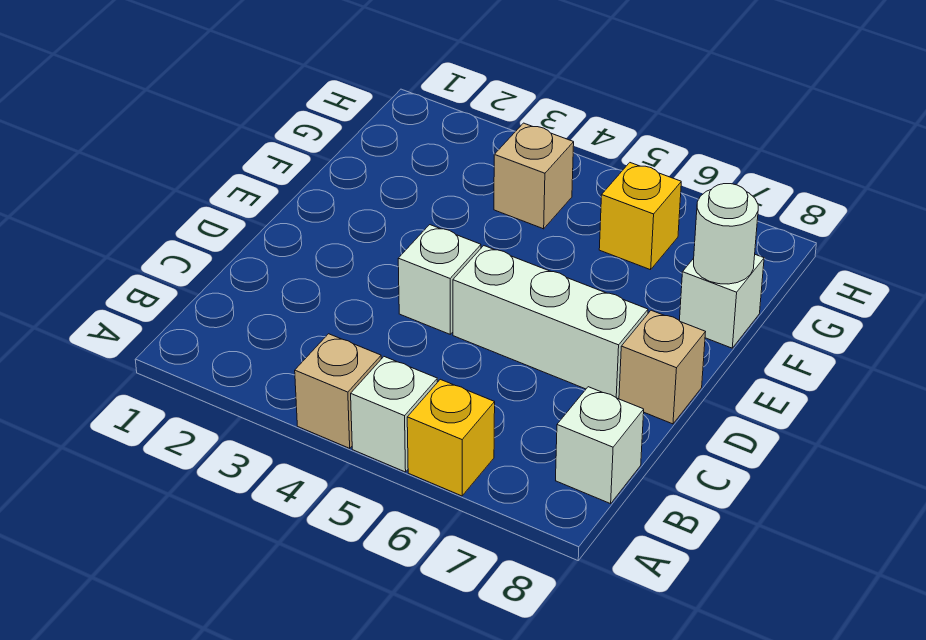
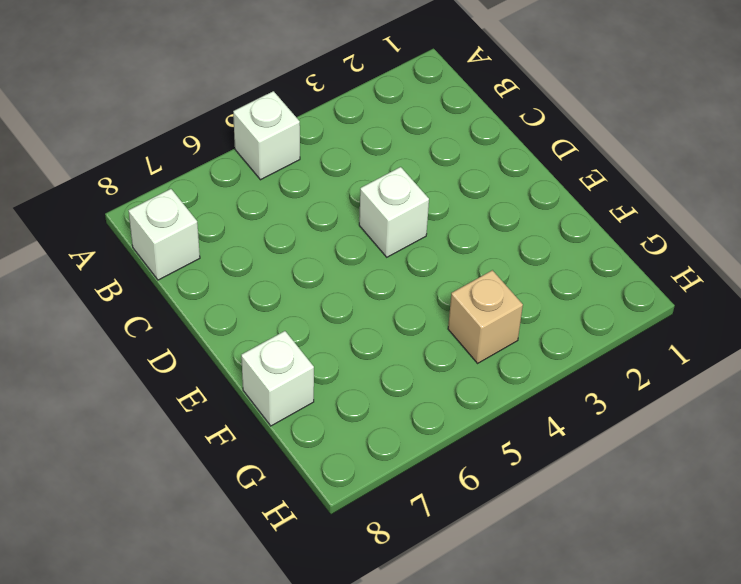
none -> tan brick A4 level 1
none -> yellow brick A6 level 1

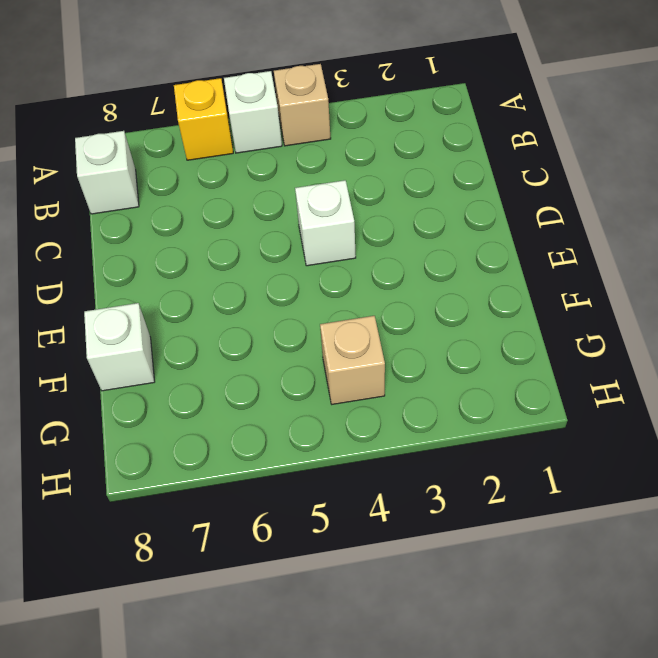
none -> white brick D5:D7 level 1
none -> tan brick D8 level 1

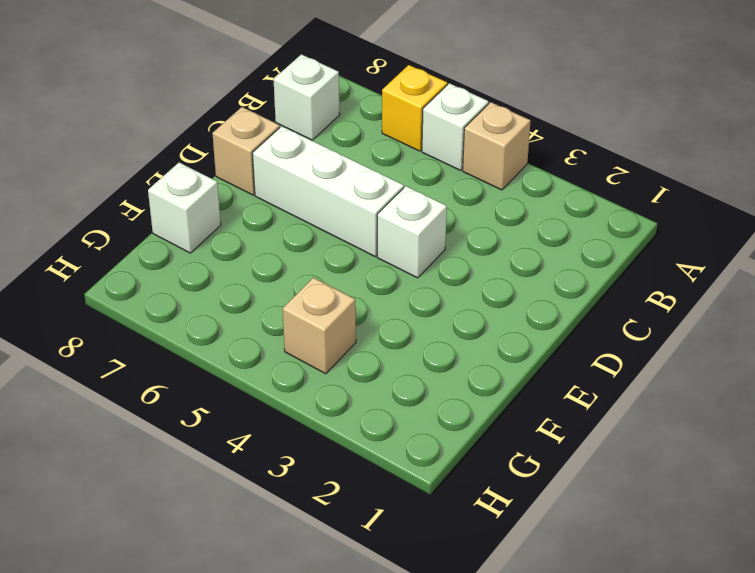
none -> yellow brick G6 level 1
none -> white round brick F8 level 2

